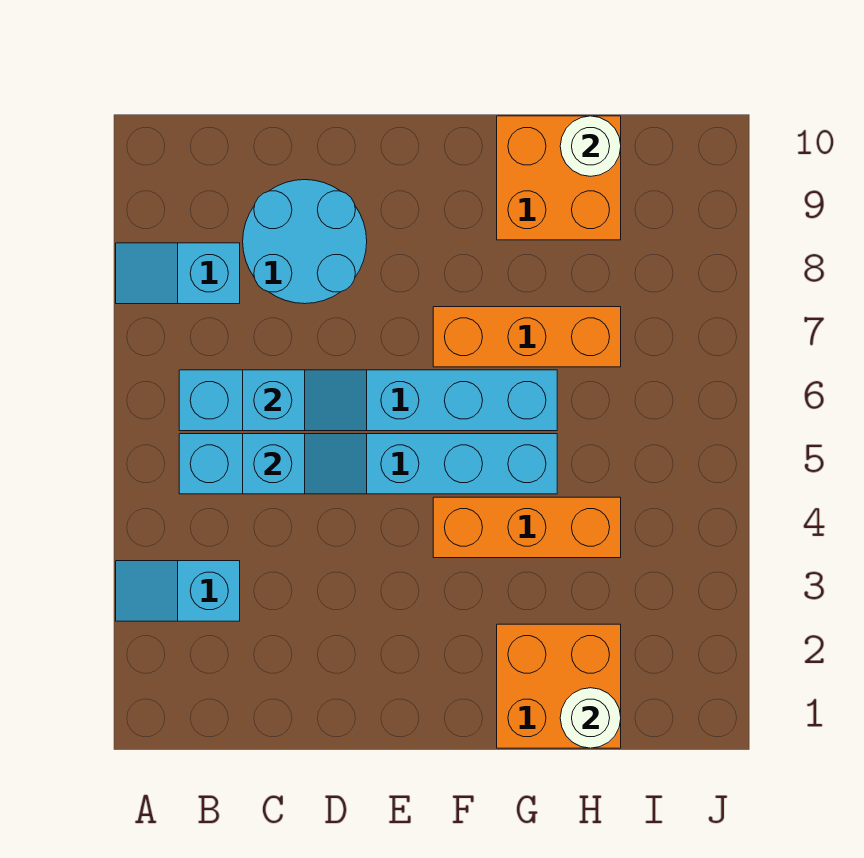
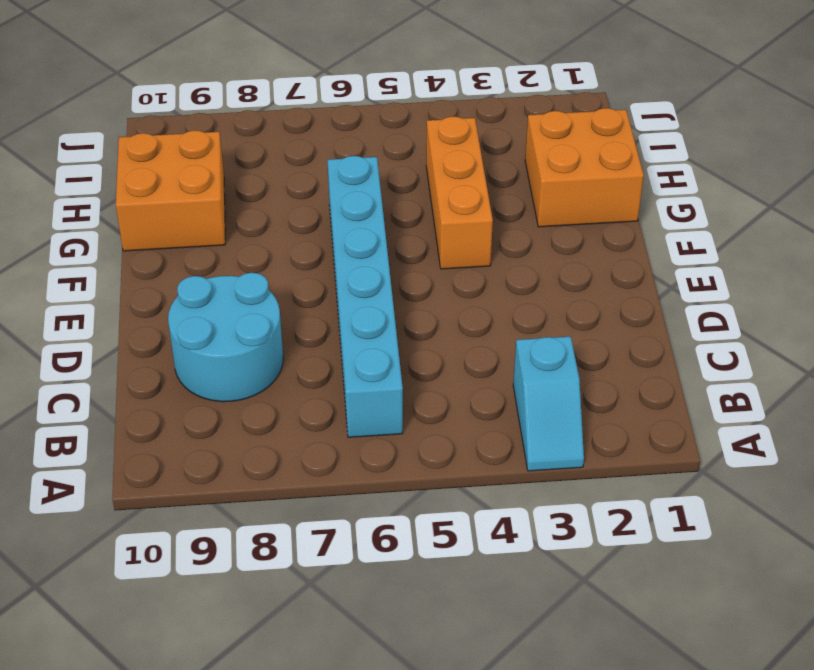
none -> cyan slope A8:B8 level 1 top B
none -> cyan brick B5:G5 level 1
none -> orange brick F7:H7 level 1

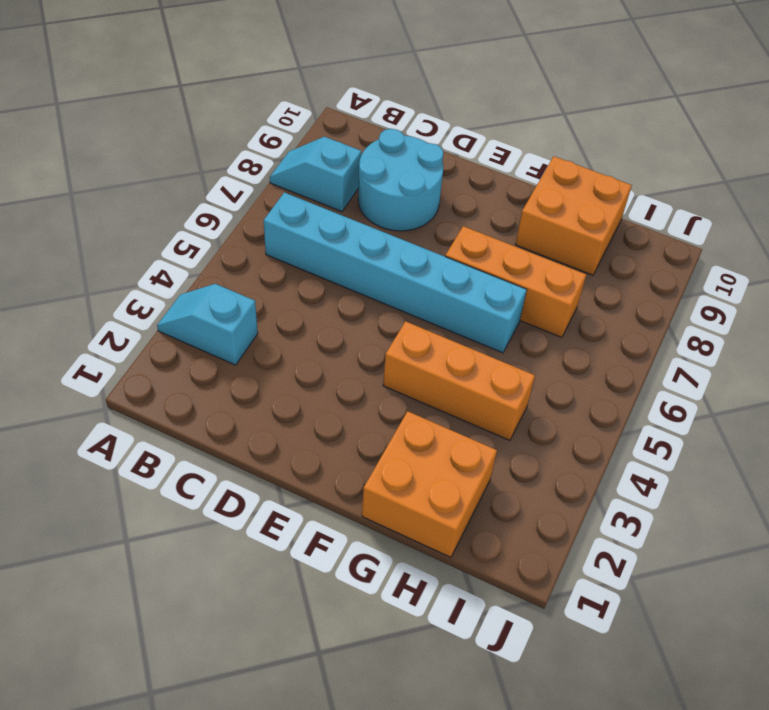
none -> cyan brick B5:G5 level 1
none -> cyan slope C5:D5 level 2 top C
none -> cyan slope C6:D6 level 2 top C

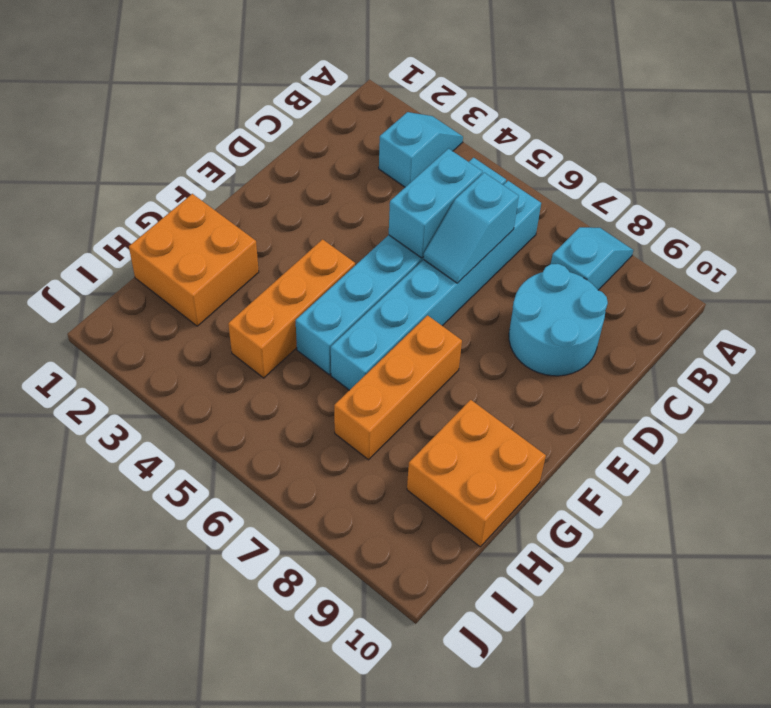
cyan brick C5:D5 level 2 -> cyan slope C5:D5 level 2 top C
none -> white round brick H1 level 2
none -> white round brick H10 level 2

